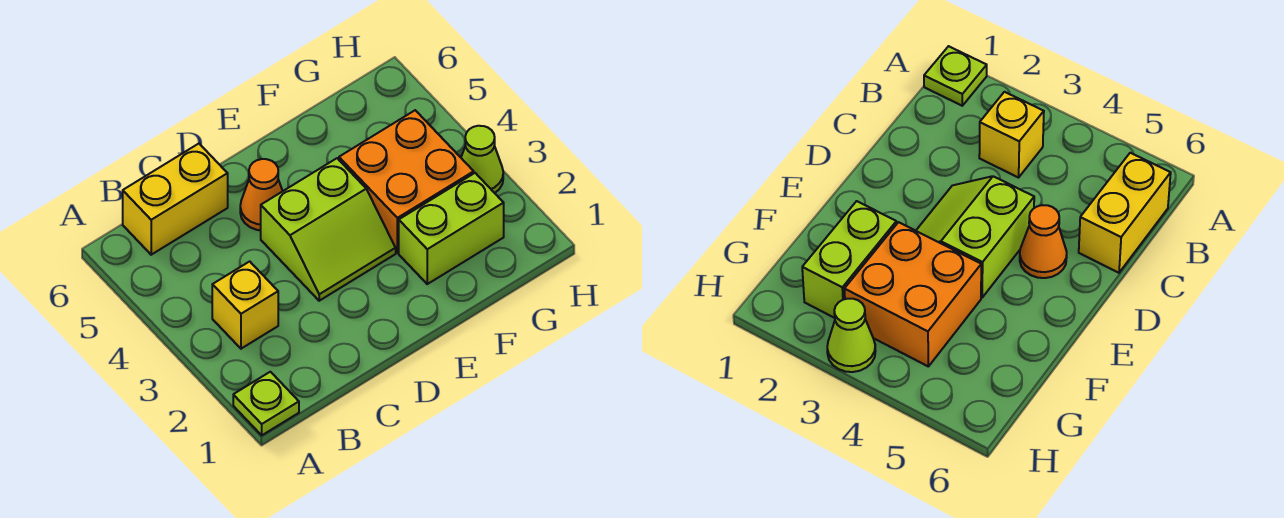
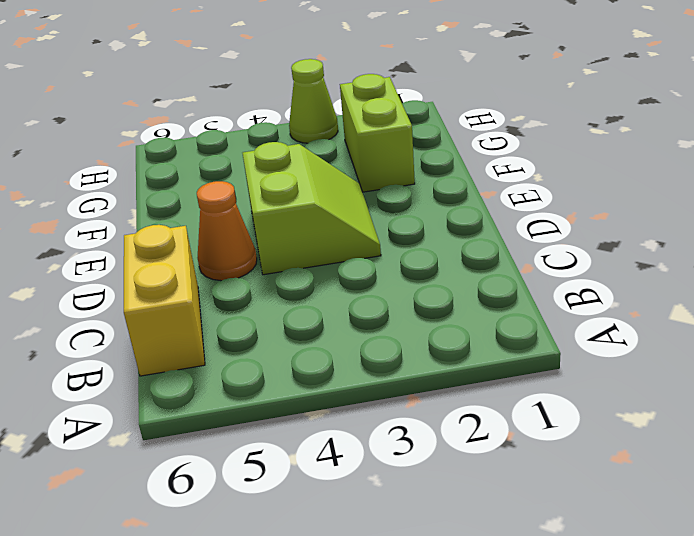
none -> lime plate A1 level 1
none -> yellow brick B3 level 1

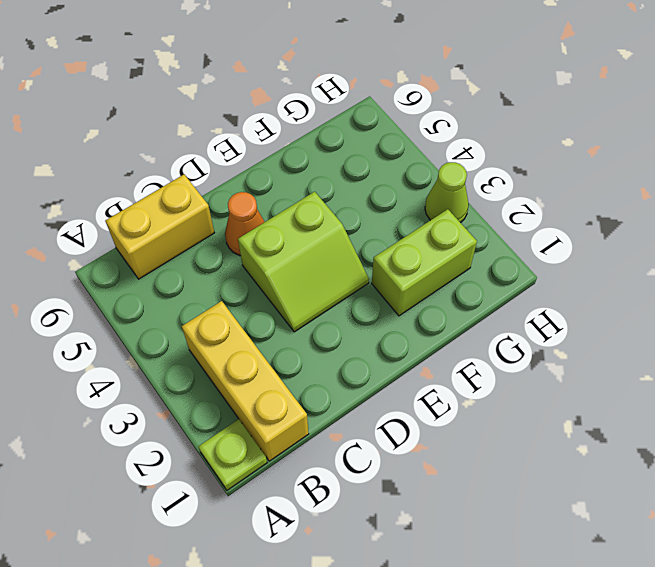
yellow brick B1:B3 level 1 -> yellow brick B3 level 1
none -> orange brick F3:G4 level 1

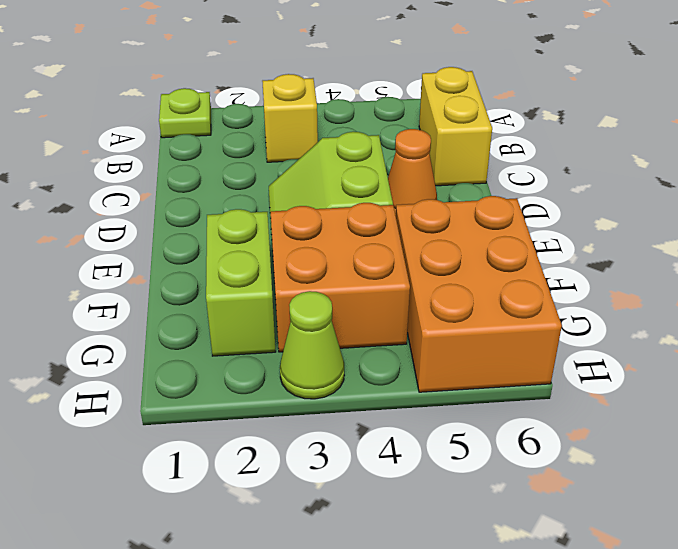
orange brick F5:H6 level 1 -> none

